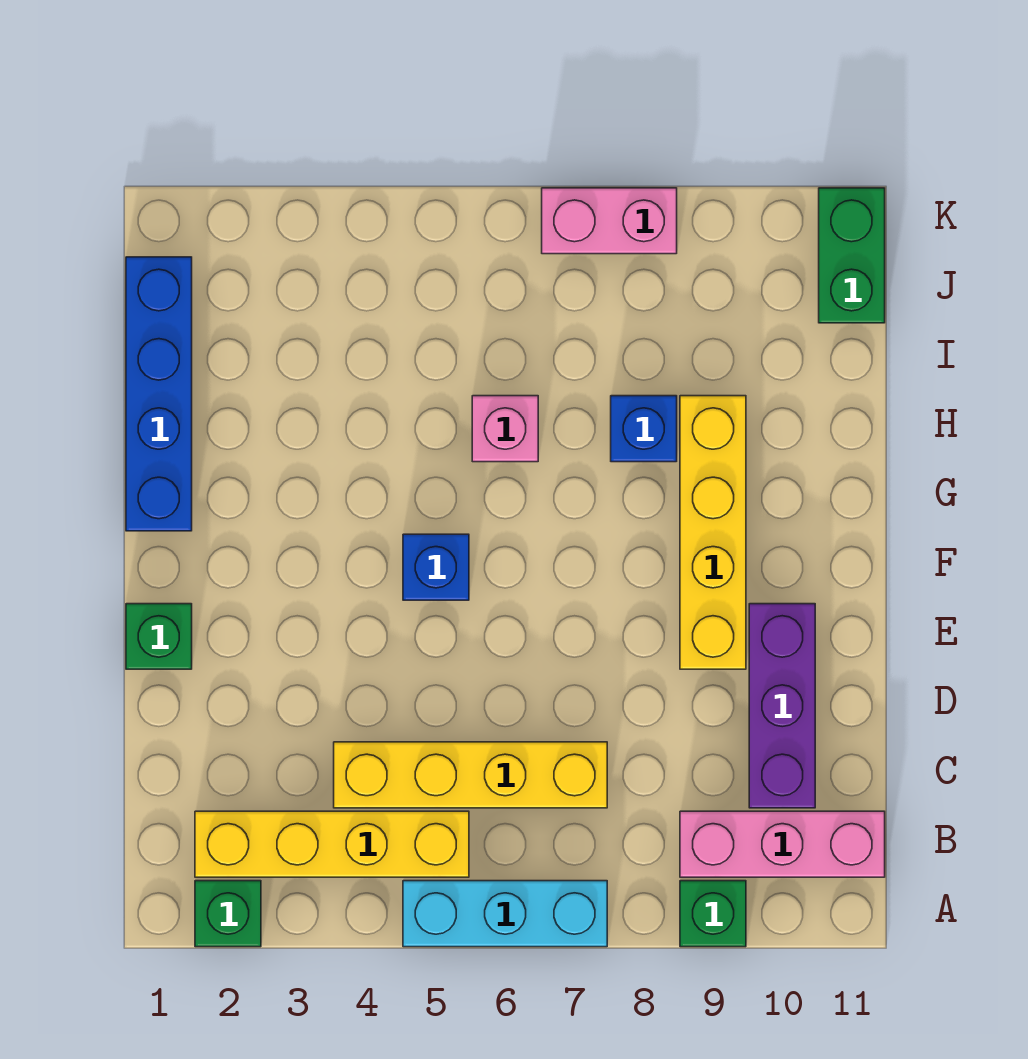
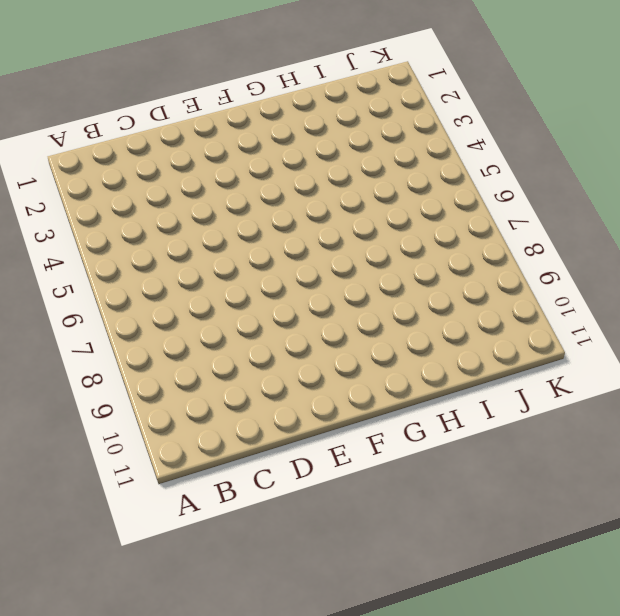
none -> green brick A2 level 1
none -> cyan brick A5:A7 level 1
none -> green brick A9 level 1

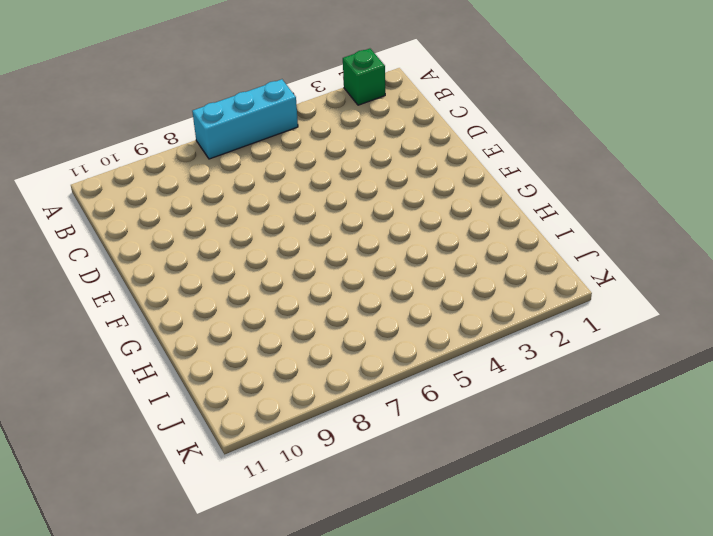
none -> green brick A9 level 1
none -> yellow brick B2:B5 level 1
none -> pink brick B9:B11 level 1

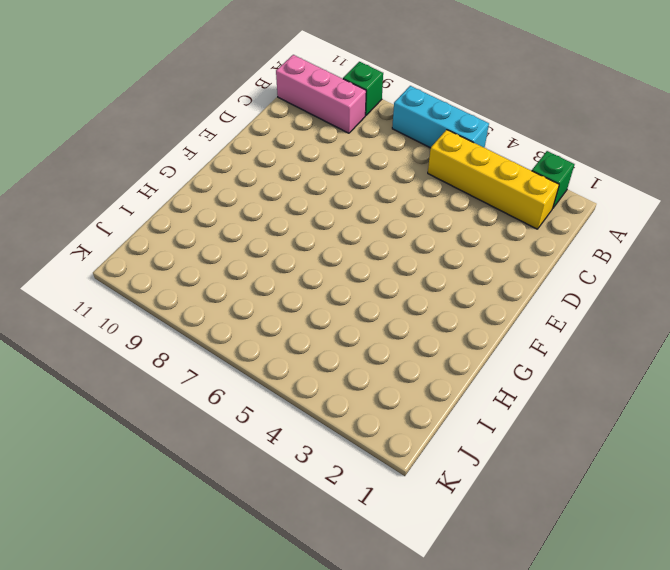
none -> yellow brick C4:C7 level 1
none -> purple brick C10:E10 level 1
none -> green brick E1 level 1

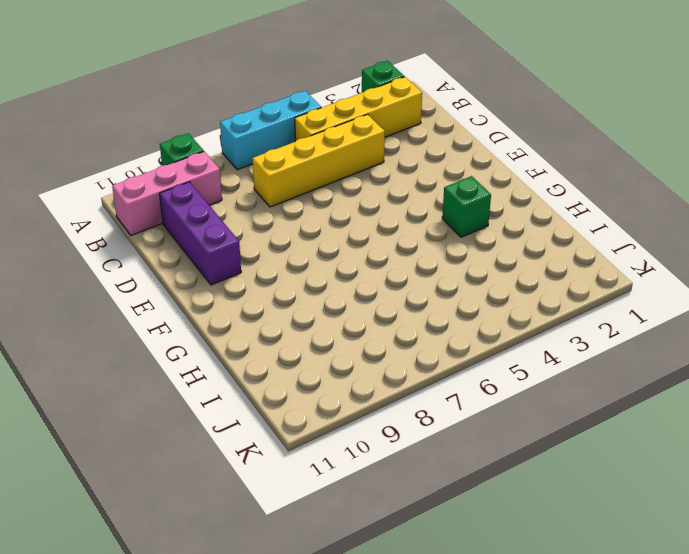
green brick G3 level 1 -> green brick E1 level 1
none -> yellow brick E9:H9 level 1
none -> blue brick F5 level 1
none -> blue brick G1:J1 level 1

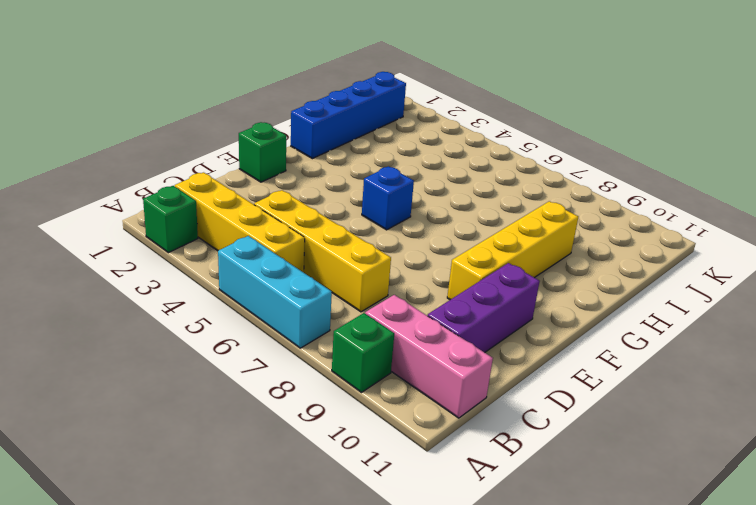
none -> pink brick H6 level 1
none -> blue brick H8 level 1
none -> green brick J11:K11 level 1

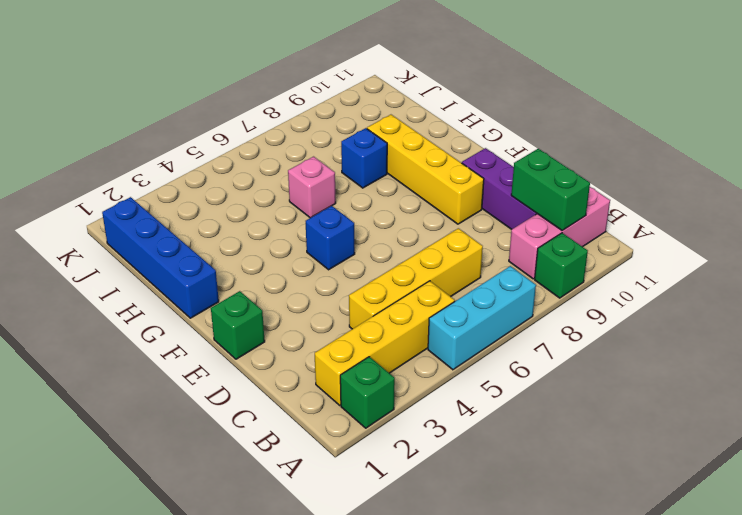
green brick B10:C10 level 2 -> green brick J11:K11 level 1
none -> pink brick K7:K8 level 1

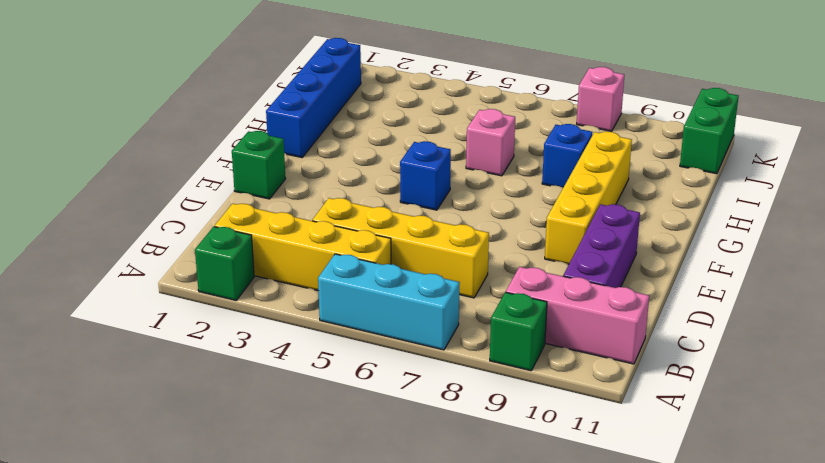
pink brick K8 level 1 -> pink brick K7:K8 level 1

